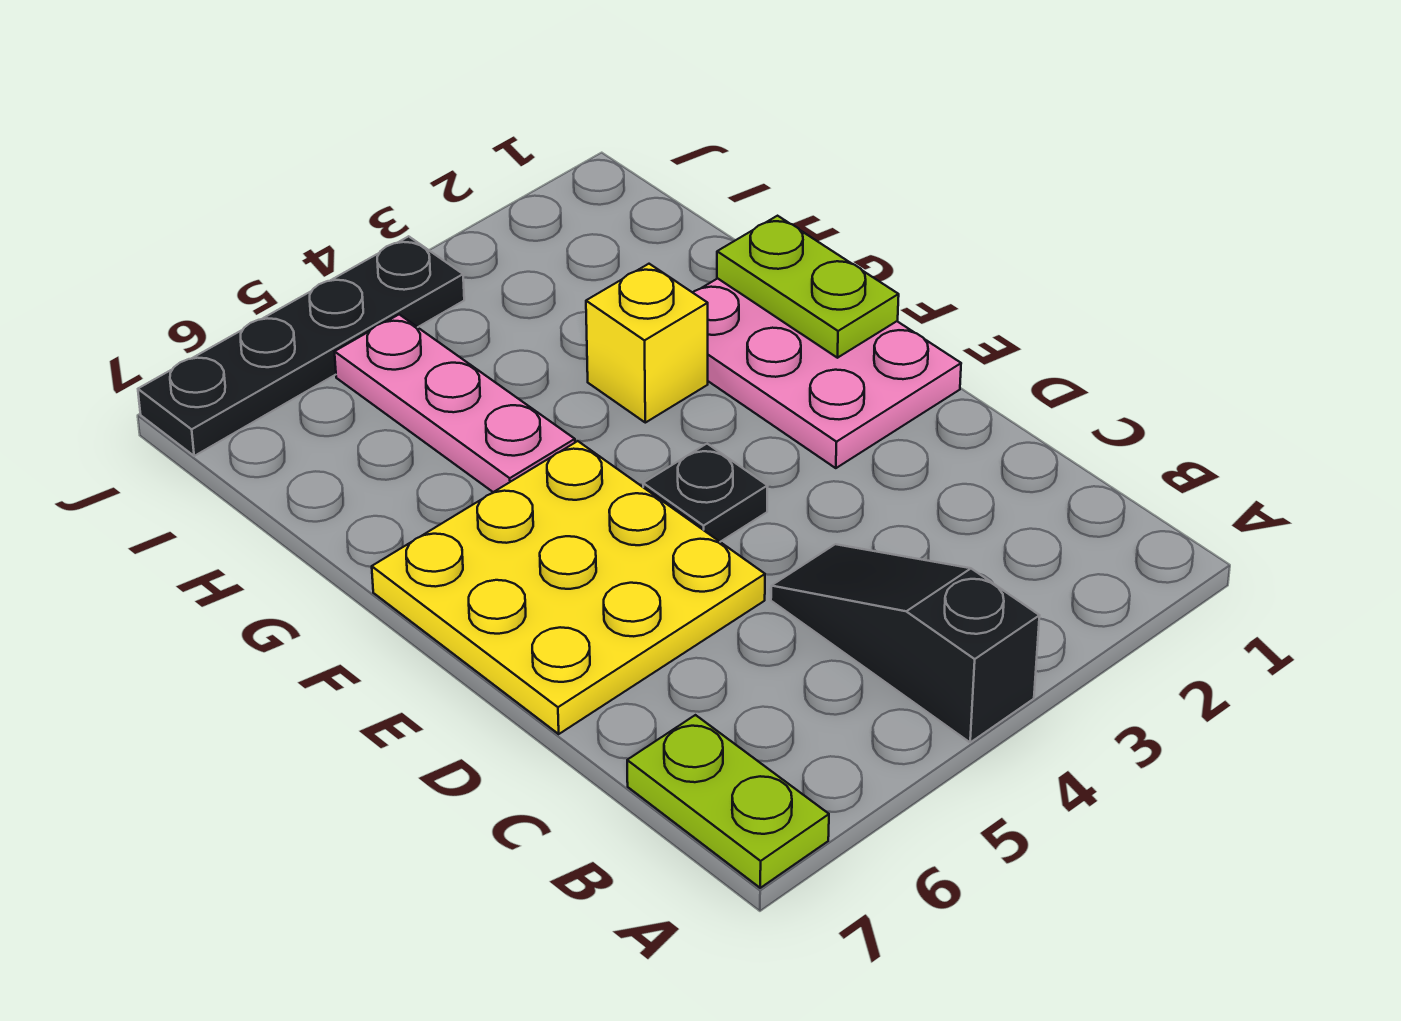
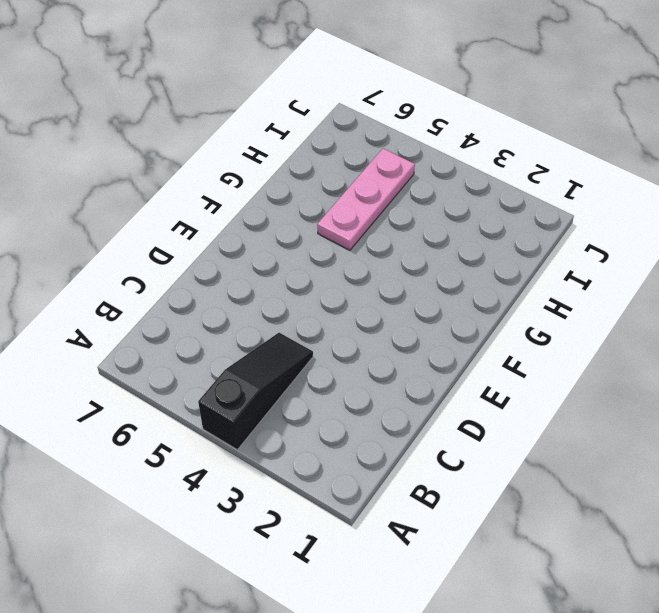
none -> lime plate A7:B7 level 1
none -> yellow plate D5:F7 level 1

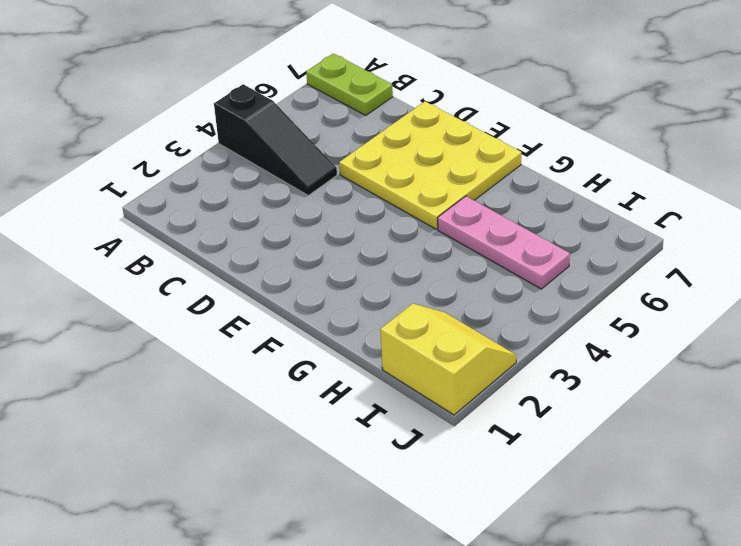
yellow slope I1:J2 level 1 top 1 -> none
none -> pink plate E1:G2 level 1
none -> black plate E4 level 1

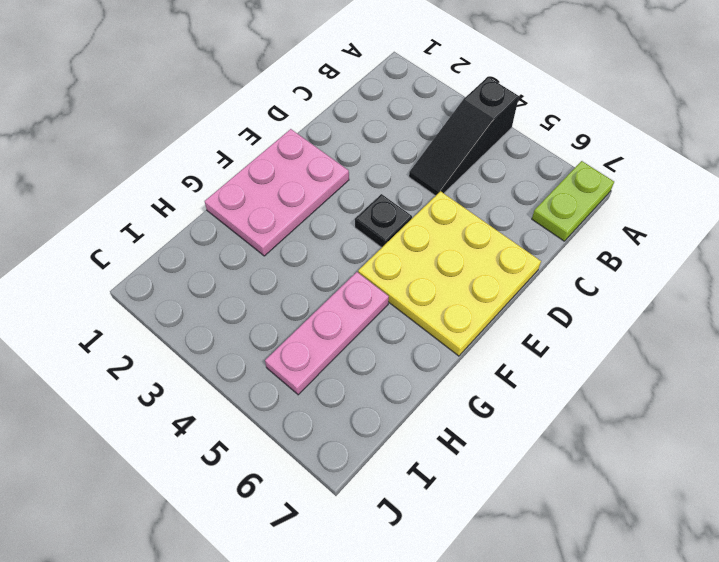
none -> yellow brick G3 level 1
none -> black plate J4:J7 level 1

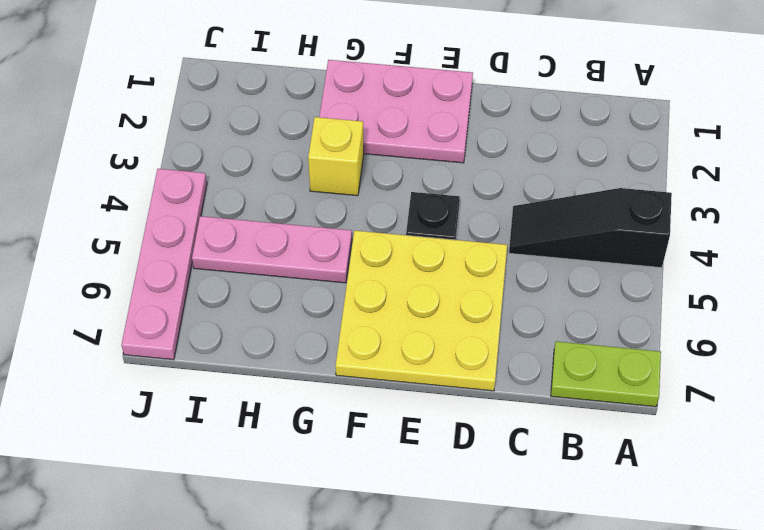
pink plate J4:J7 level 1 -> black plate J4:J7 level 1
none -> lime plate F1:G1 level 2

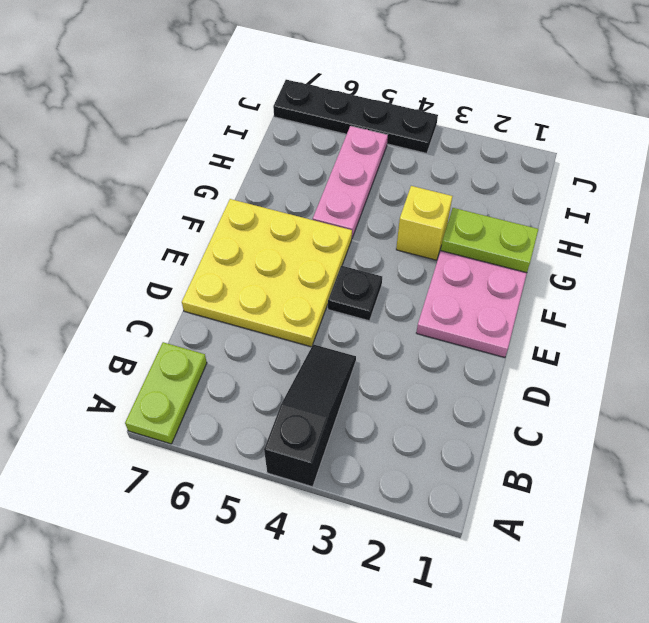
lime plate G1:G2 level 2 -> lime plate F1:G1 level 2

